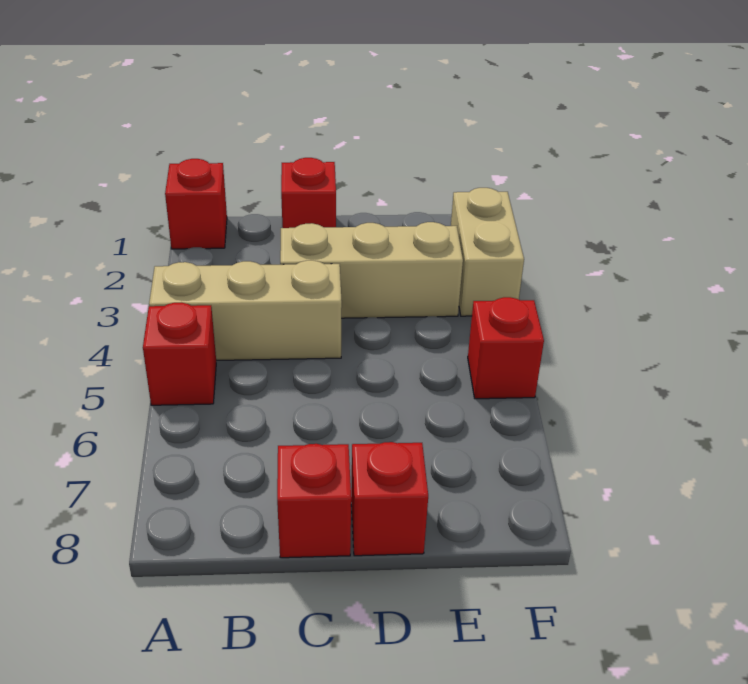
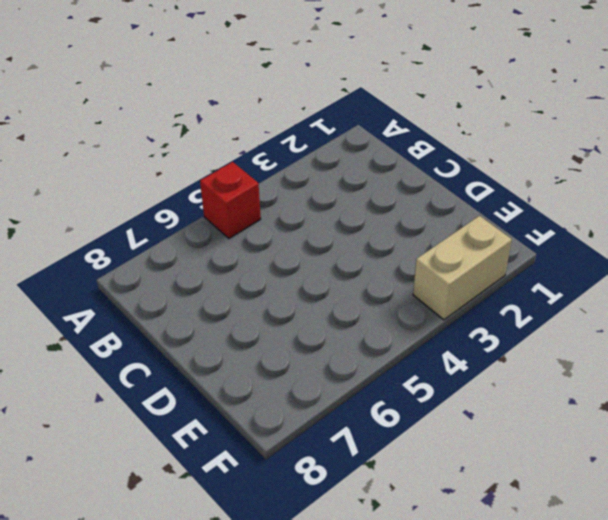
none -> red brick A1 level 1
none -> tan brick A4:C4 level 1

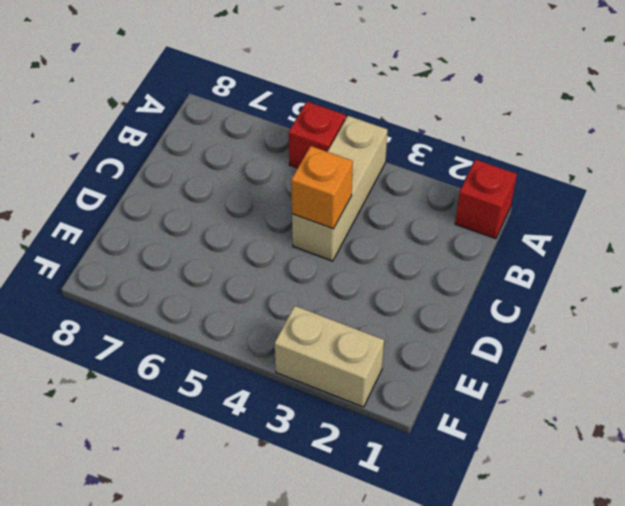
orange brick C4 level 2 -> none
none -> red brick C1 level 1
none -> tan brick C3:E3 level 1

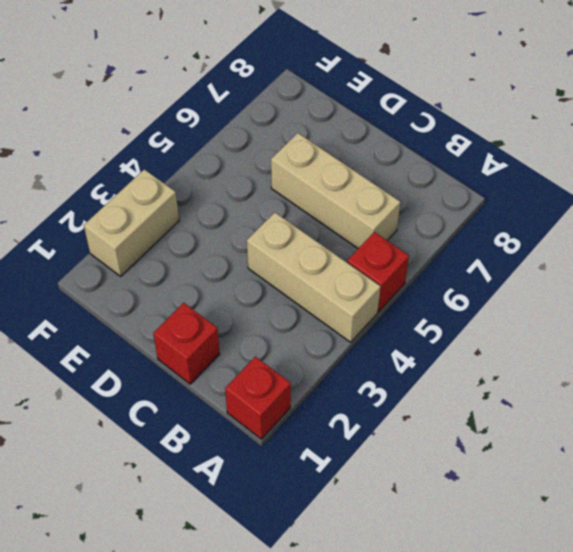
tan brick B6:D6 level 1 -> tan brick C3:E3 level 1
none -> red brick C8 level 1
none -> red brick D8 level 1

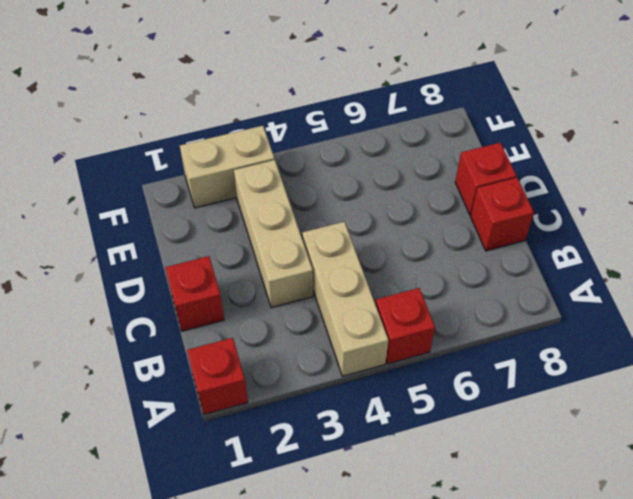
none -> red brick F5 level 1

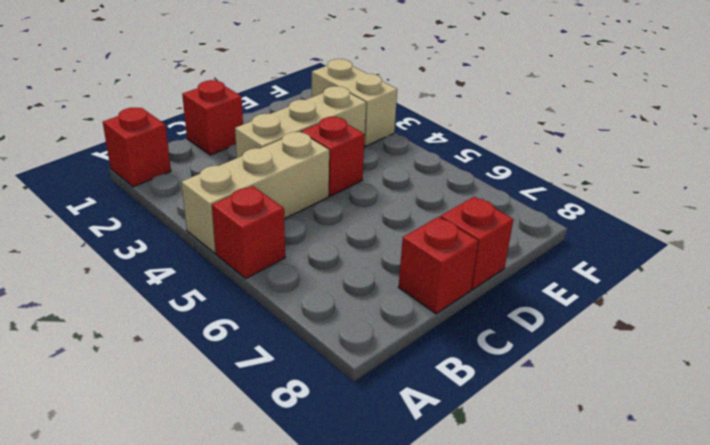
red brick D4 level 1 -> red brick F5 level 1

